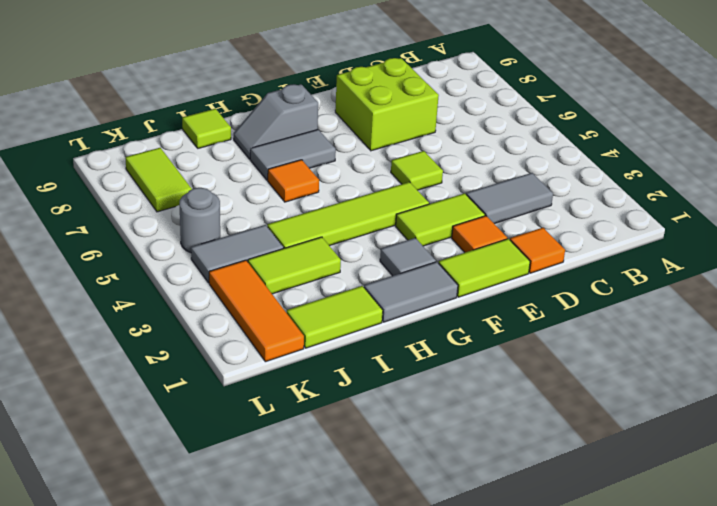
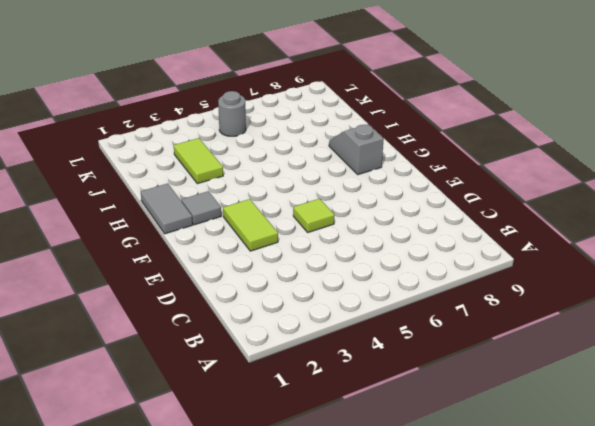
none -> grey tile C3:D3 level 1
none -> orange tile D1 level 1
none -> lime brick D7:E8 level 1

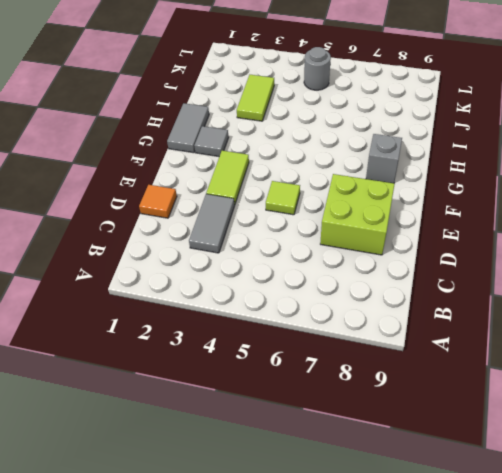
none -> lime tile E1:F1 level 1
none -> orange tile E2 level 1
none -> lime tile F4:I4 level 1

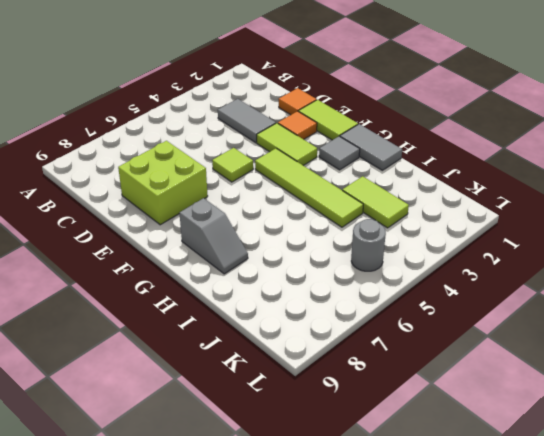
none -> grey tile G7:H7 level 1
none -> orange tile H6 level 1
none -> lime tile I1:J1 level 1

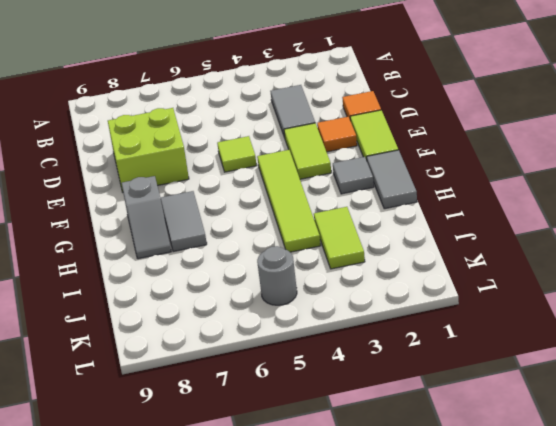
none -> orange tile H6 level 1
none -> lime tile I1:J1 level 1
none -> lime tile I9 level 1

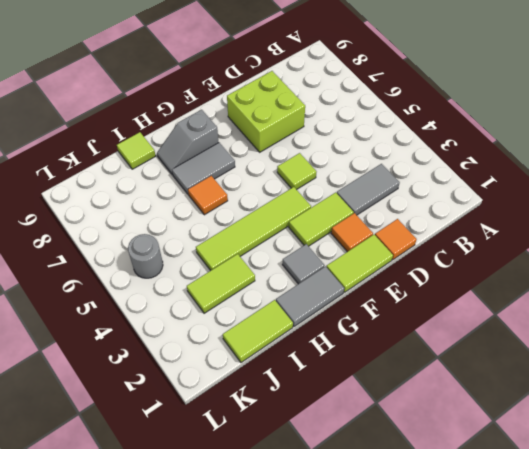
none -> grey tile J4:K4 level 1
none -> orange tile K1:K3 level 1
none -> lime tile K7:K8 level 1

